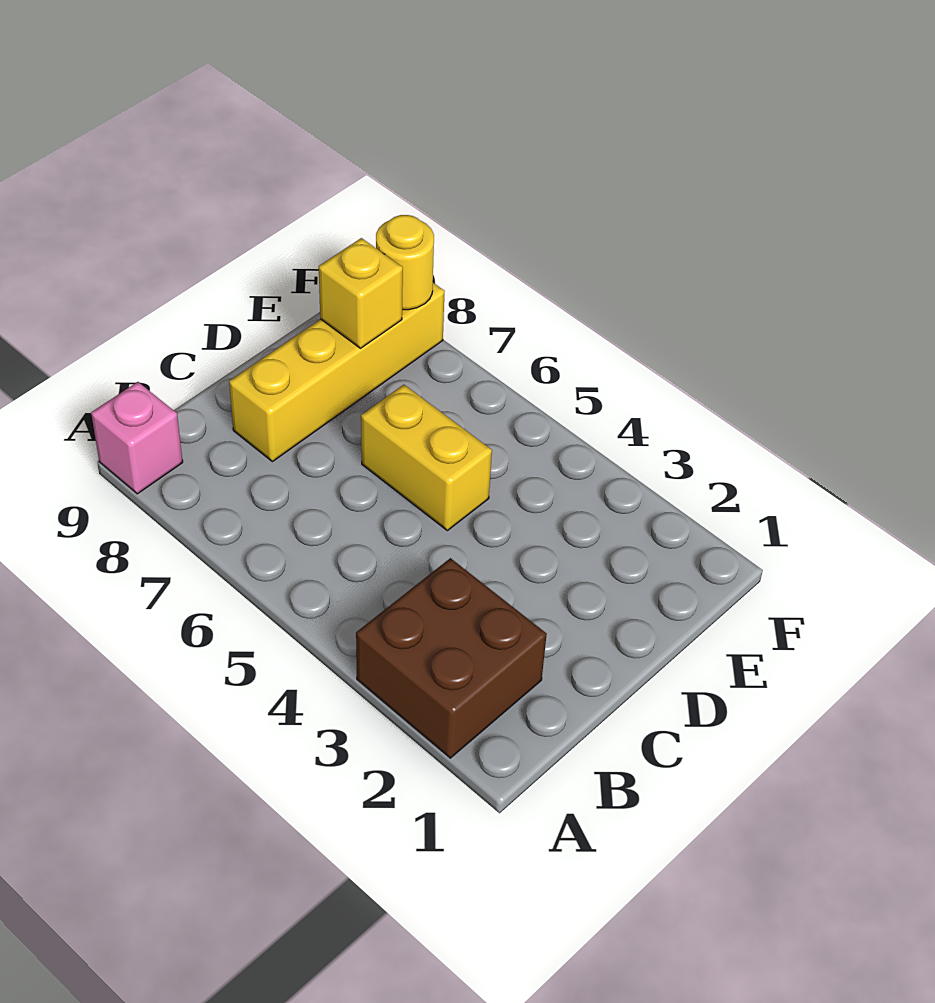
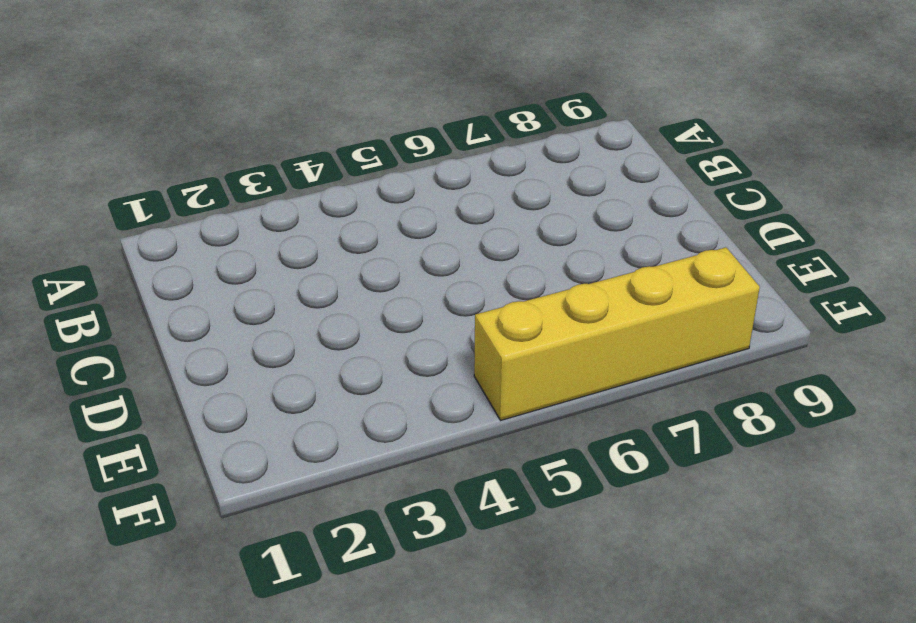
yellow brick F5:F8 level 1 -> yellow brick C8:F8 level 1
none -> brown brick A2:B3 level 1
none -> pink brick A9 level 1

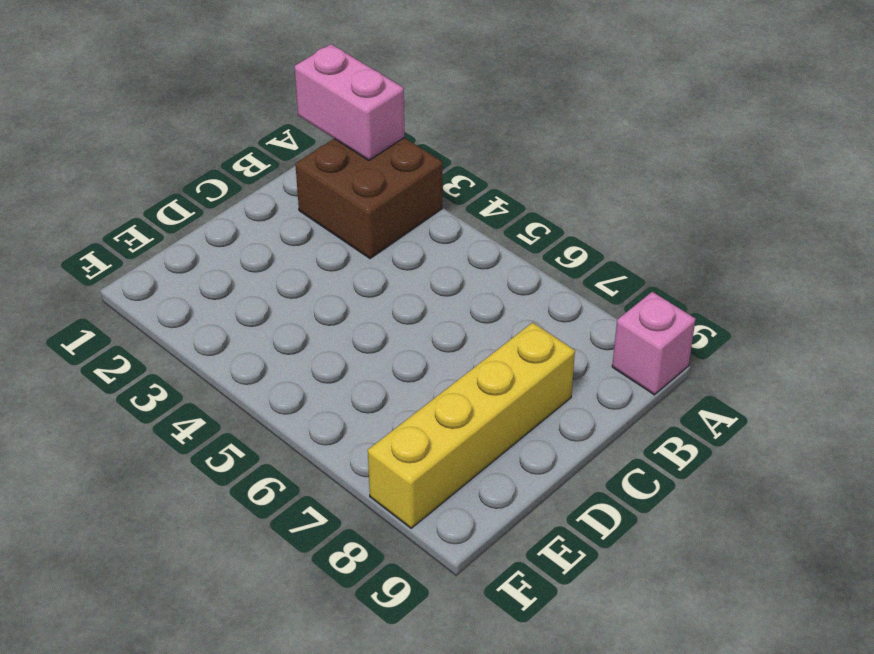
pink brick A1:A2 level 2 -> none
none -> yellow brick D5:D6 level 1
none -> yellow brick E8 level 2

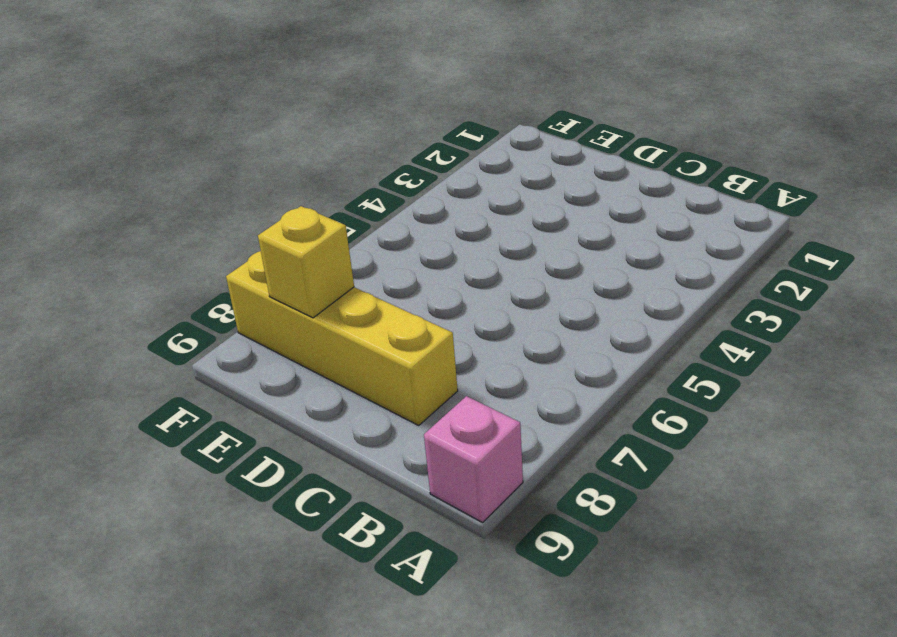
none -> brown brick A2:B3 level 1
none -> yellow brick D5:D6 level 1

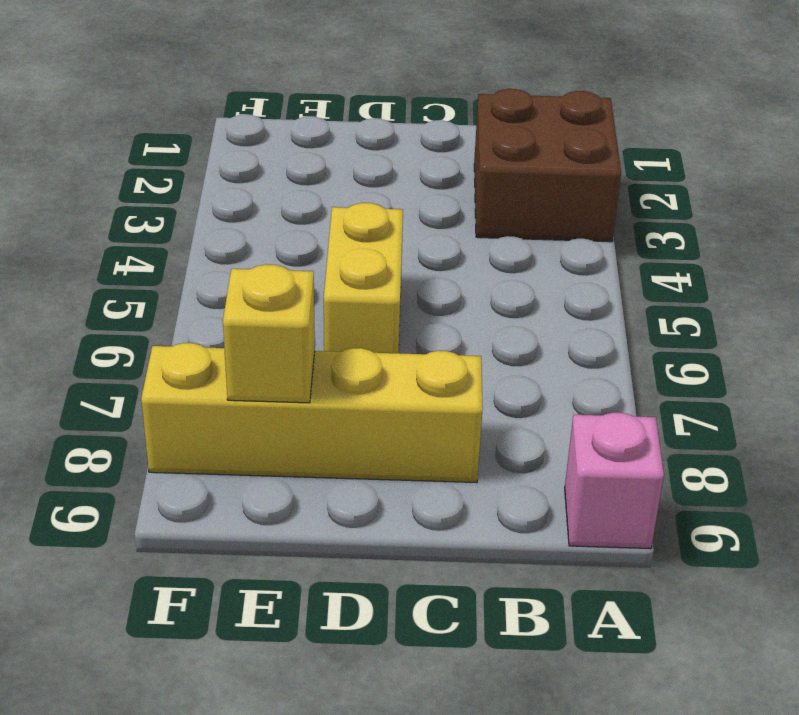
none -> yellow round brick F8 level 2

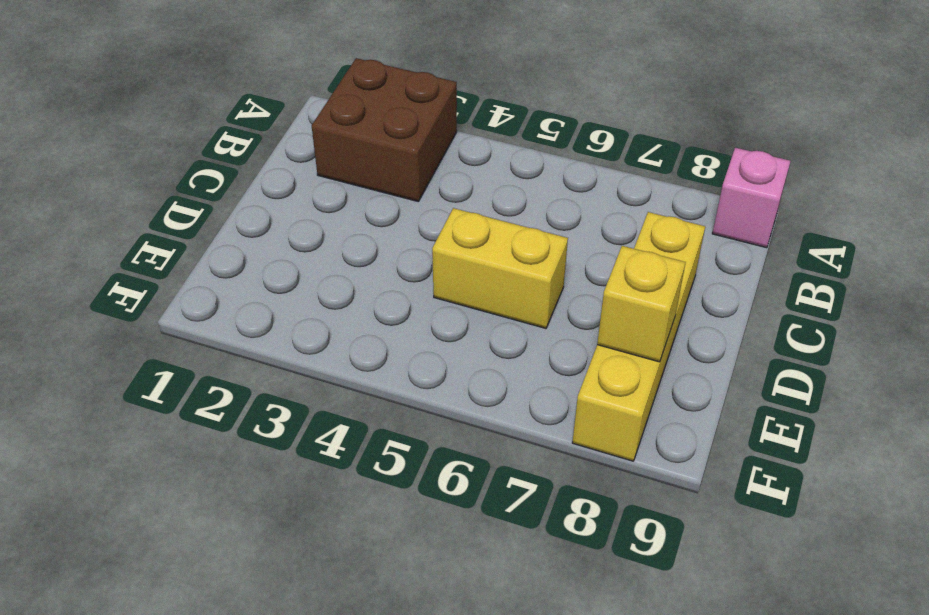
none -> yellow round brick F8 level 2

